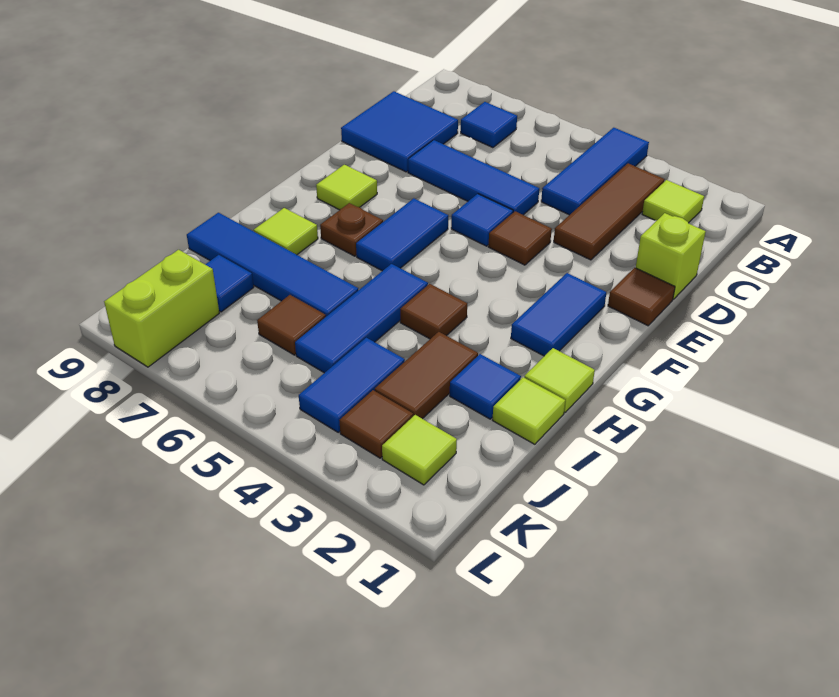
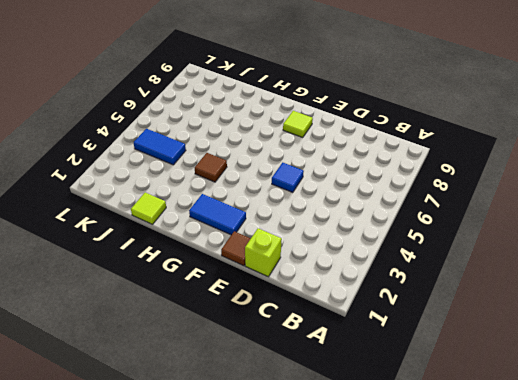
none -> blue tile A4:C4 level 1
none -> lime tile B2 level 1
none -> brown tile B3:D3 level 1

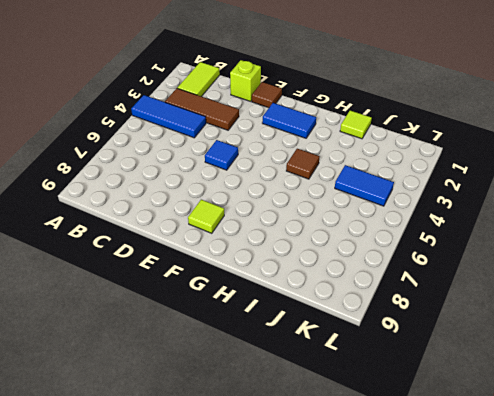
lime tile B1:B2 level 1 -> lime tile B2 level 1
none -> blue tile B7 level 1
none -> blue tile C8:D9 level 1
none -> blue tile D5:D7 level 1

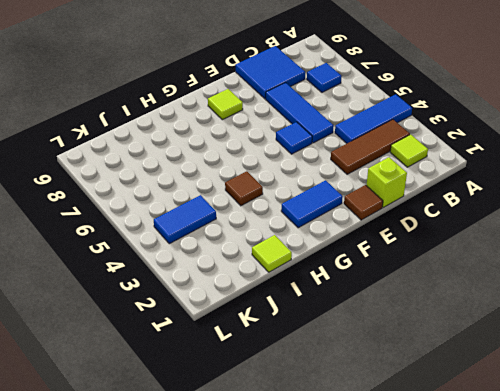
none -> brown tile E4 level 1
none -> blue tile F6:G6 level 1
none -> brown plate G7 level 1

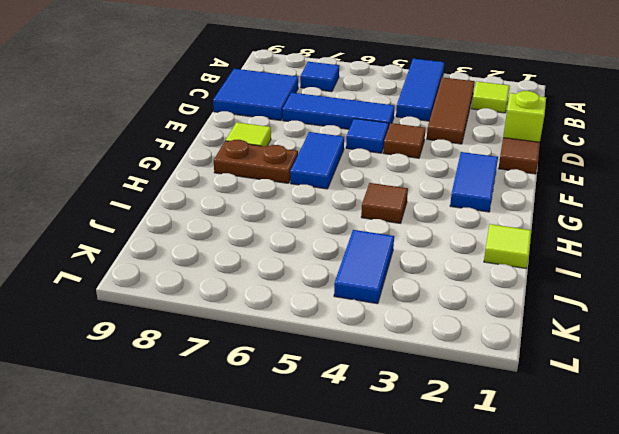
brown plate G7:G8 level 1 -> brown plate G7 level 1
none -> lime tile H1 level 1
none -> blue tile H5:J5 level 1
none -> lime tile H8 level 1

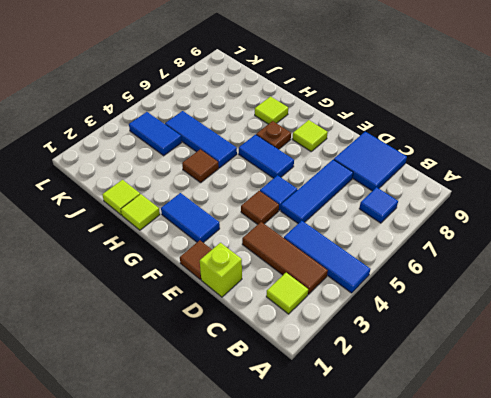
none -> blue tile I2 level 1
none -> brown tile I3:J3 level 1
none -> blue tile I6:I9 level 1

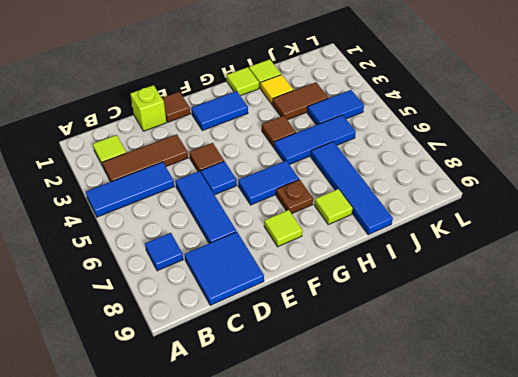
yellow tile I2 level 1 -> blue tile I2 level 1
none -> brown tile J6 level 1
none -> blue tile J8 level 1
none -> lime tile K2 level 1

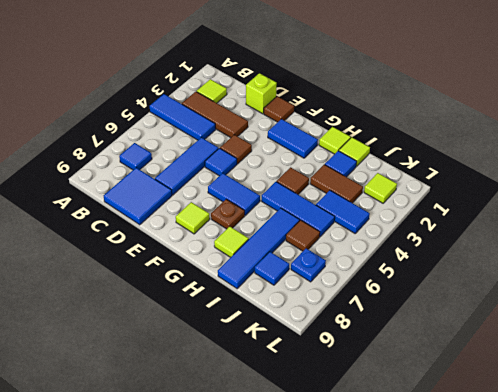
blue plate K7 level 1 -> none
none -> brown tile K3 level 1
none -> lime brick K8:L8 level 1

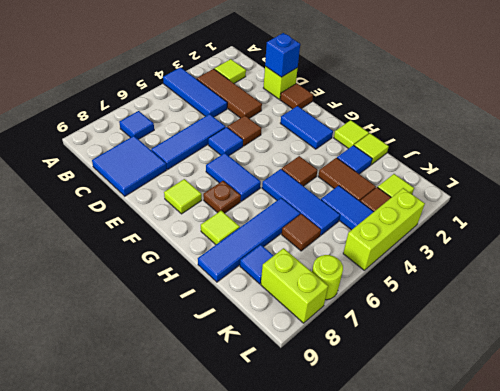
blue brick D1 level 2 -> none
lime brick L3:L5 level 1 -> none
lime round brick L7 level 1 -> none

